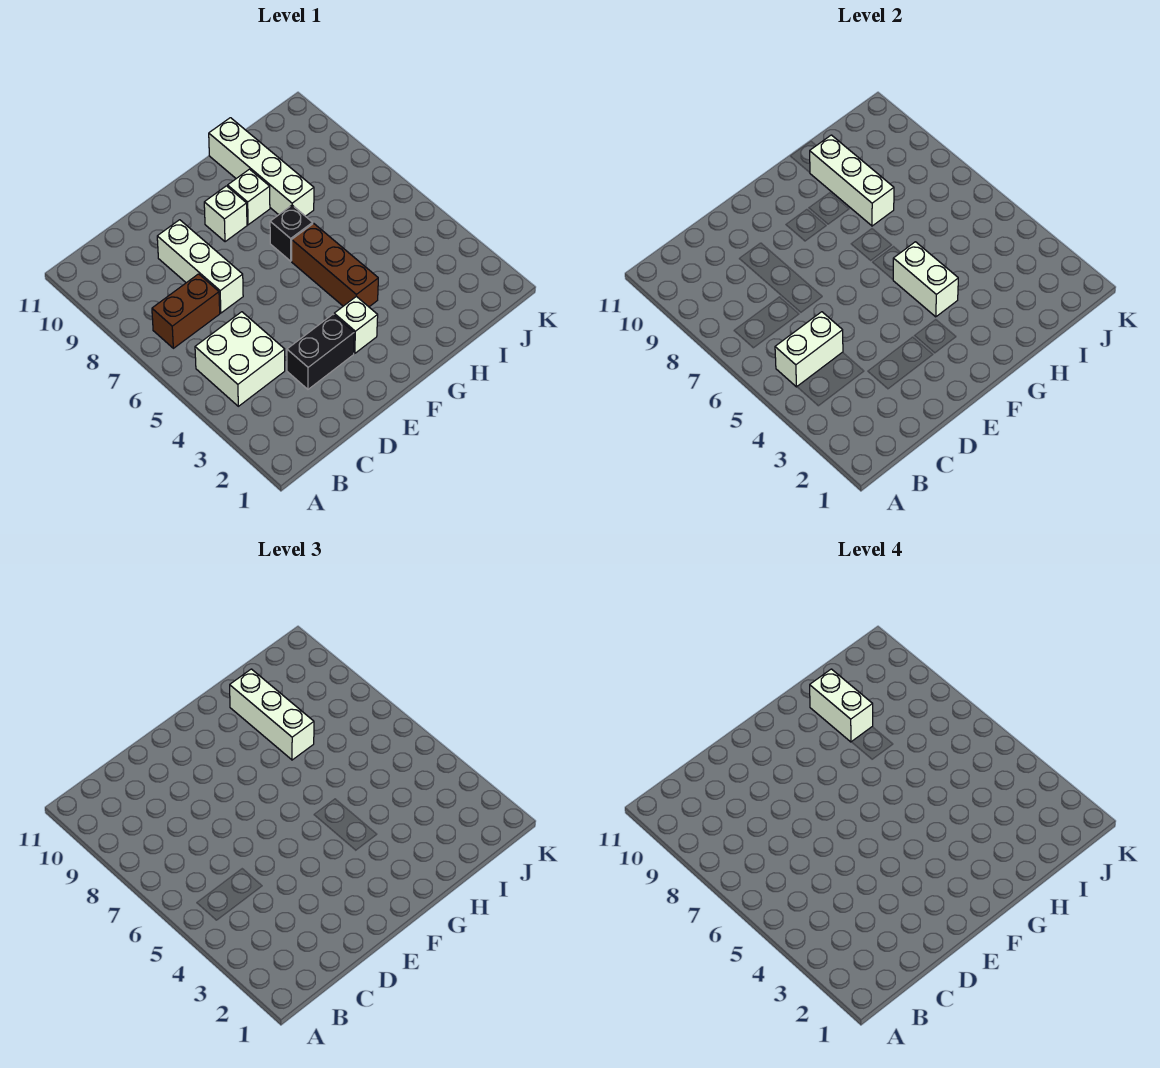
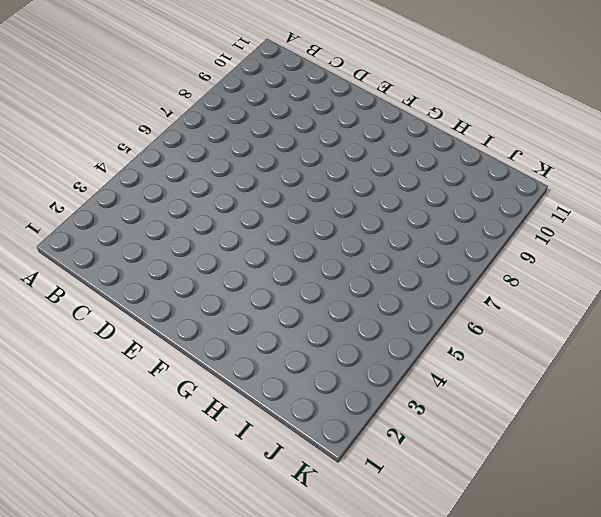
none -> white brick B4:C5 level 1
none -> brown brick B7:C7 level 1
none -> black brick D3:E3 level 1

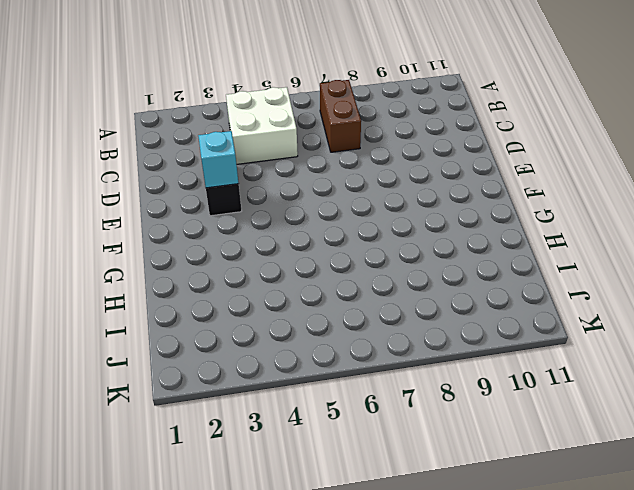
cyan brick E3 level 2 -> none
none -> white brick D7:D9 level 1
none -> white brick F3 level 1
none -> white brick F9 level 1

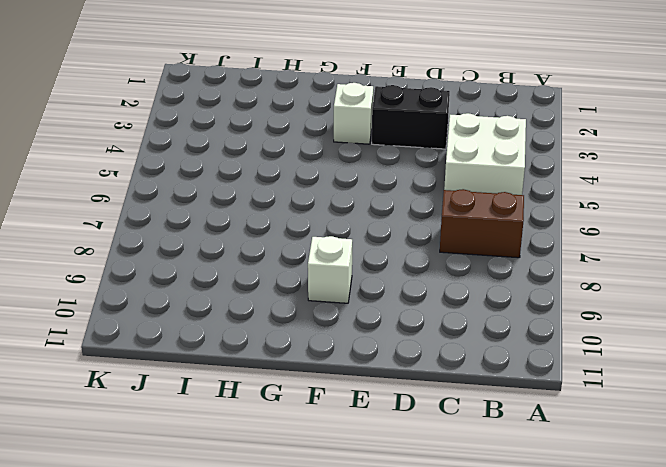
none -> white brick D7:D9 level 1
none -> brown brick G4:G6 level 1
none -> black brick G7 level 1

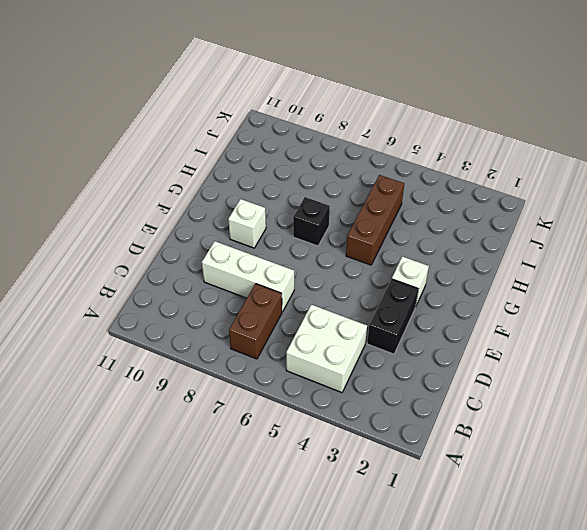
brown brick G5:I5 level 1 -> brown brick G4:G6 level 1
none -> white brick G9 level 1
none -> white brick H8:H11 level 1
none -> white brick B5:C5 level 2

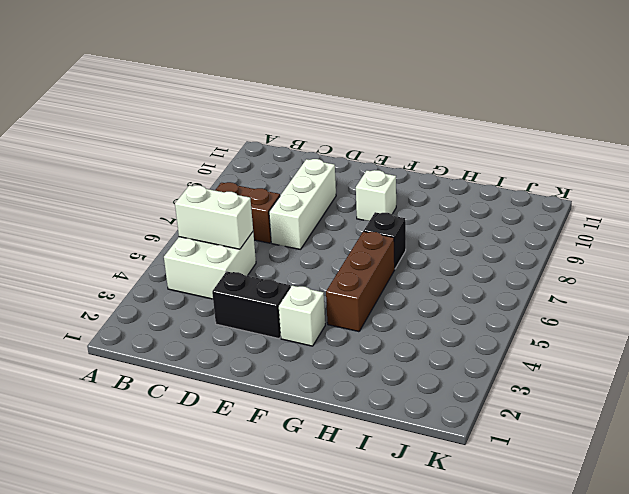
none -> white brick G9 level 1
none -> white brick H8:H11 level 1
none -> white brick G4:G5 level 2

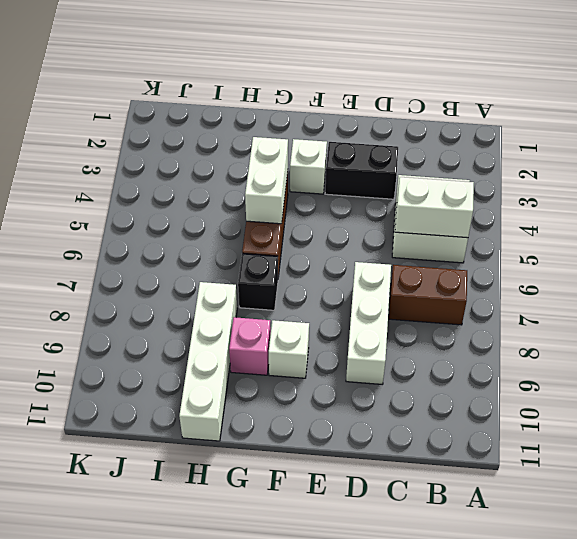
pink brick G9 level 1 -> white brick G9 level 1
none -> white brick H8:H10 level 2
none -> white brick H8:H10 level 3
none -> white brick H9:H10 level 4

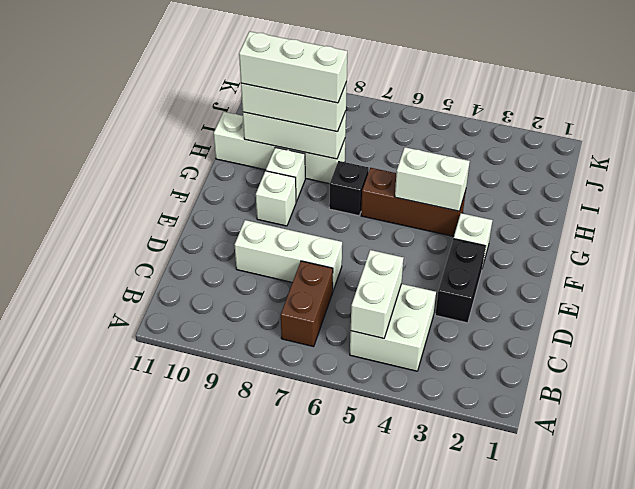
white brick H8:H10 level 4 -> white brick H9:H10 level 4

